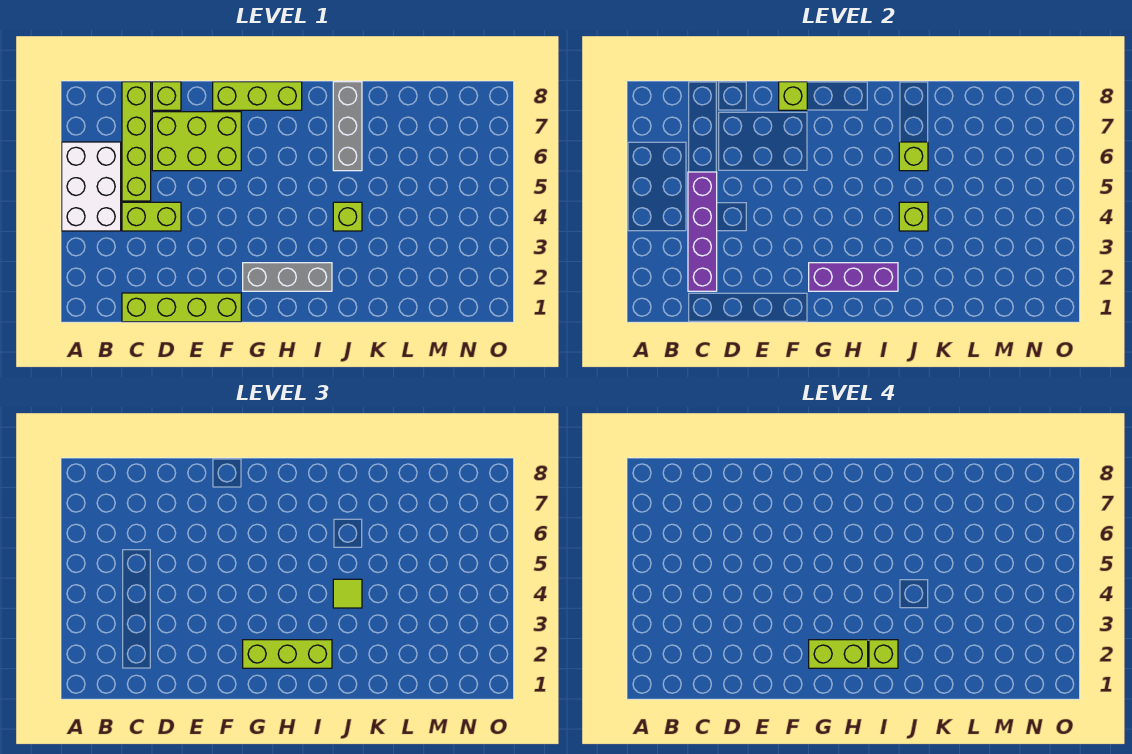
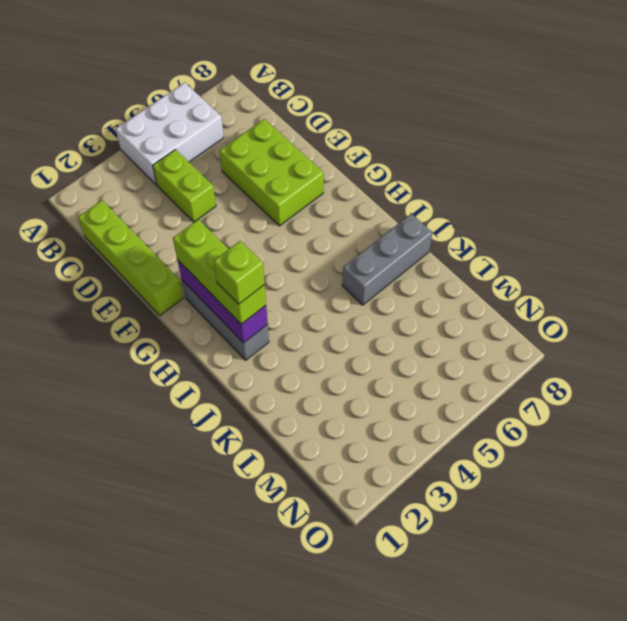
none -> lime brick C5:C8 level 1
none -> lime brick D8 level 1
none -> lime brick F8:H8 level 1

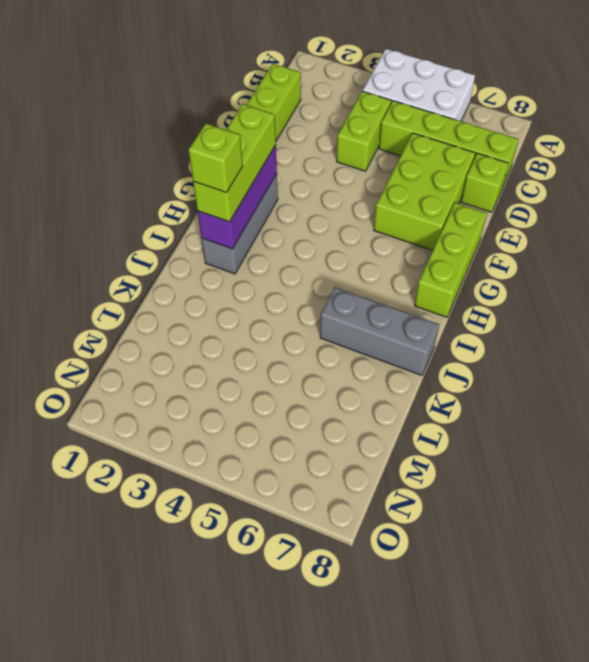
none -> lime brick J4 level 1
none -> purple brick C2:C5 level 2
none -> lime brick F8 level 2

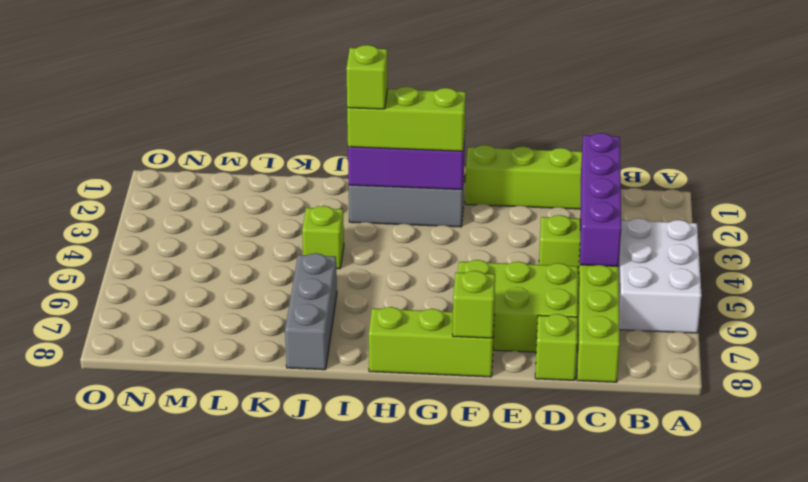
none -> lime brick J4 level 2
none -> lime brick J6 level 2
none -> lime tile J4 level 3

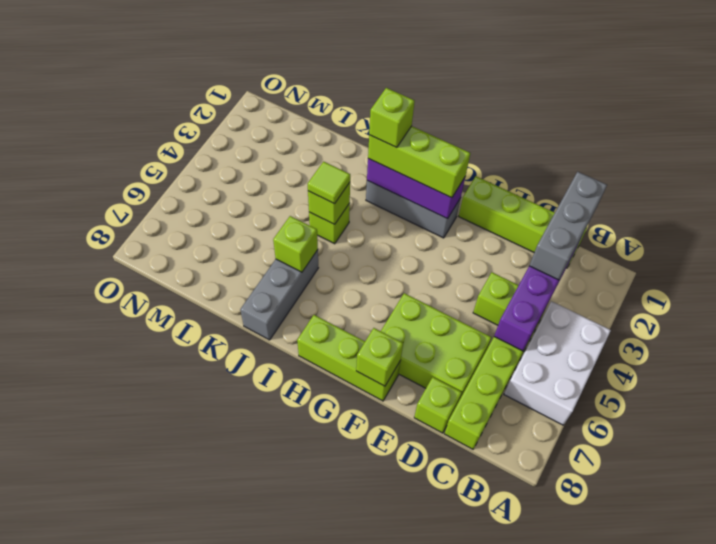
grey brick C1:C3 level 3 -> none
none -> lime brick G2:H2 level 4

